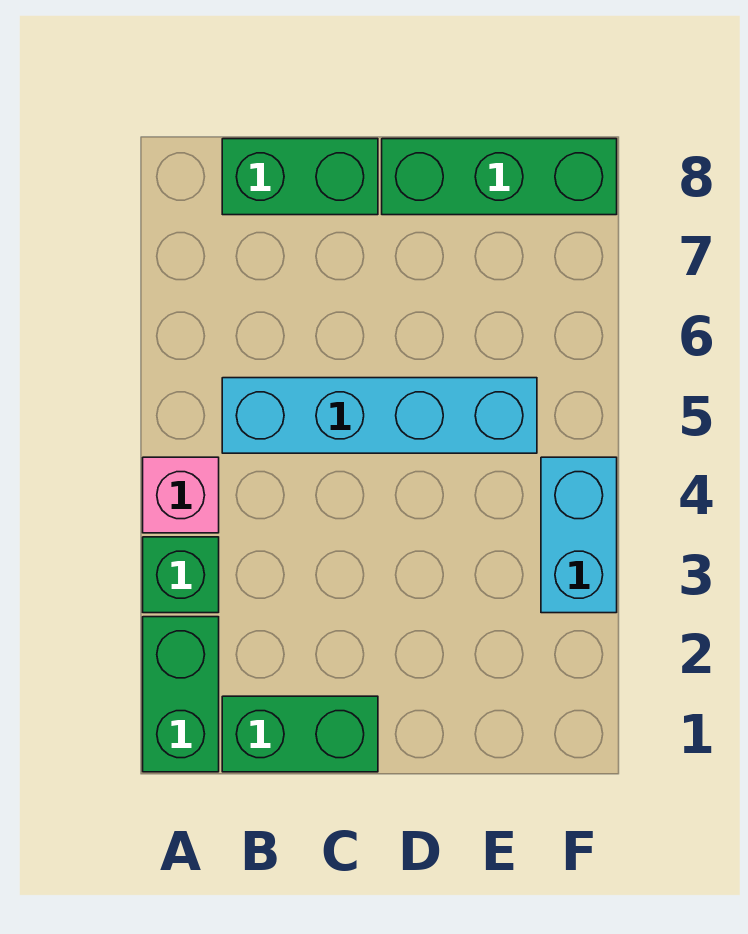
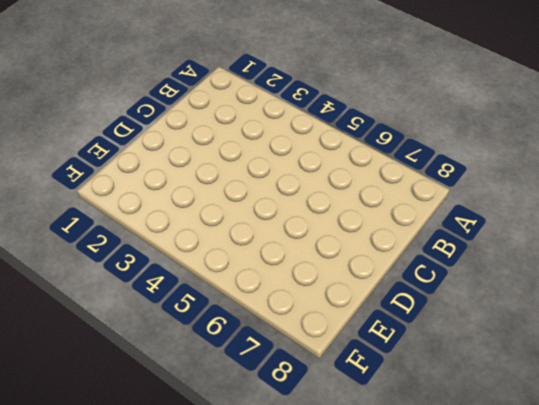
none -> green brick A1:A2 level 1
none -> green brick A3 level 1

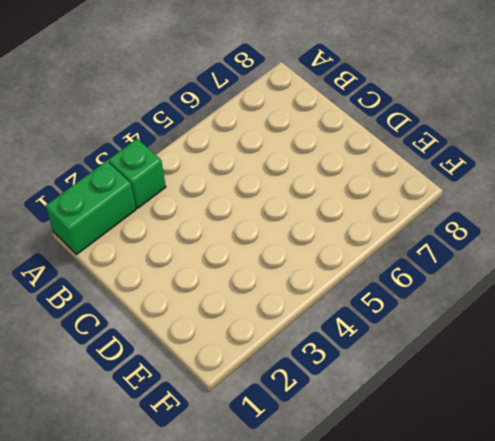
none -> pink brick A4 level 1
none -> green brick B1:C1 level 1

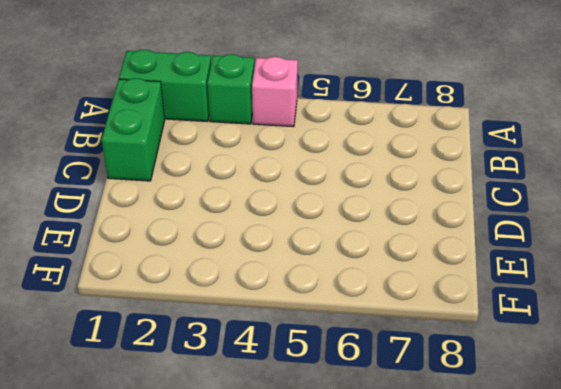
none -> cyan brick B5:E5 level 1
none -> green brick B8:C8 level 1

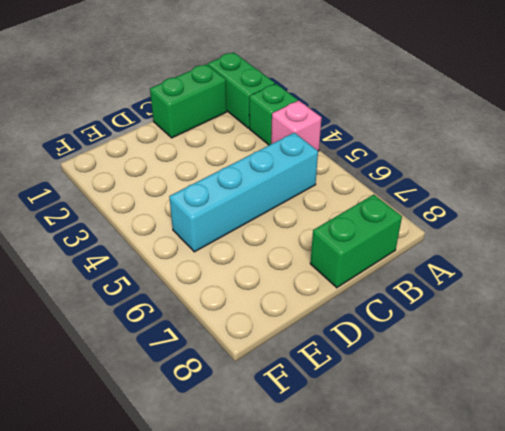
none -> green brick D8:F8 level 1
none -> cyan brick F3:F4 level 1

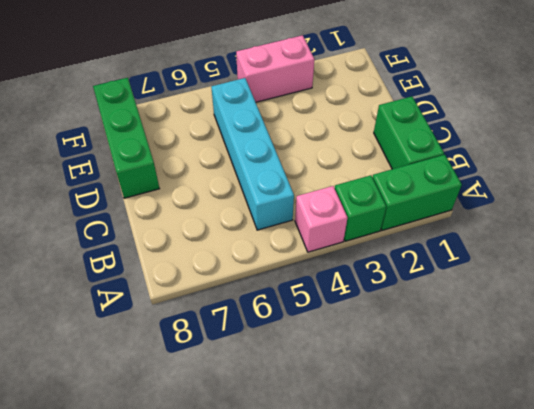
pink brick F3:F4 level 1 -> cyan brick F3:F4 level 1
none -> green brick B8:C8 level 1

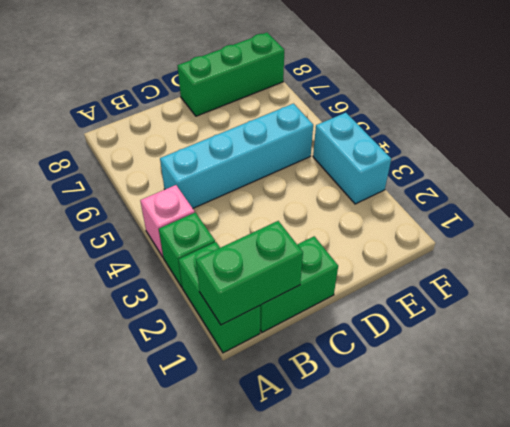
green brick A1:B1 level 2 -> green brick B8:C8 level 1

